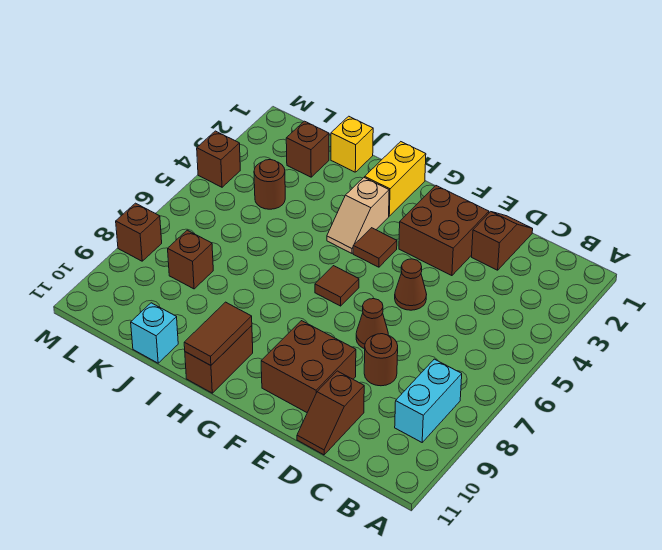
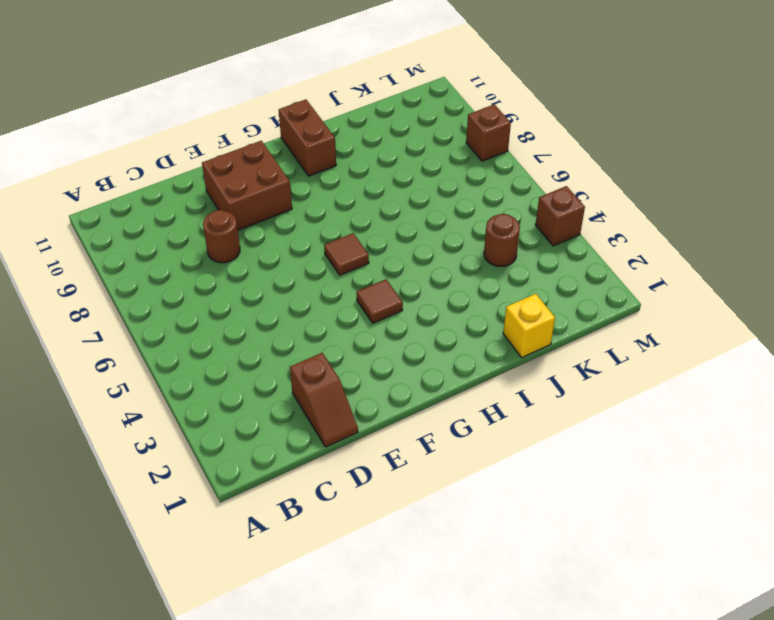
none -> cyan brick B8:B9 level 1
none -> brown slope D10:D11 level 1 top 10
none -> brown brick E2:F3 level 1

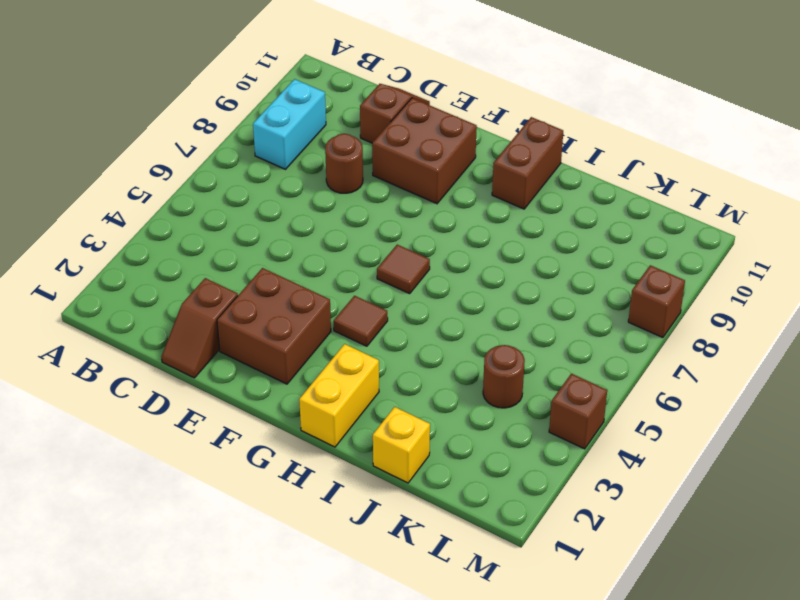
none -> brown cone E5 level 1
none -> brown cone E7 level 1
none -> tan slope H3:H4 level 1 top 3

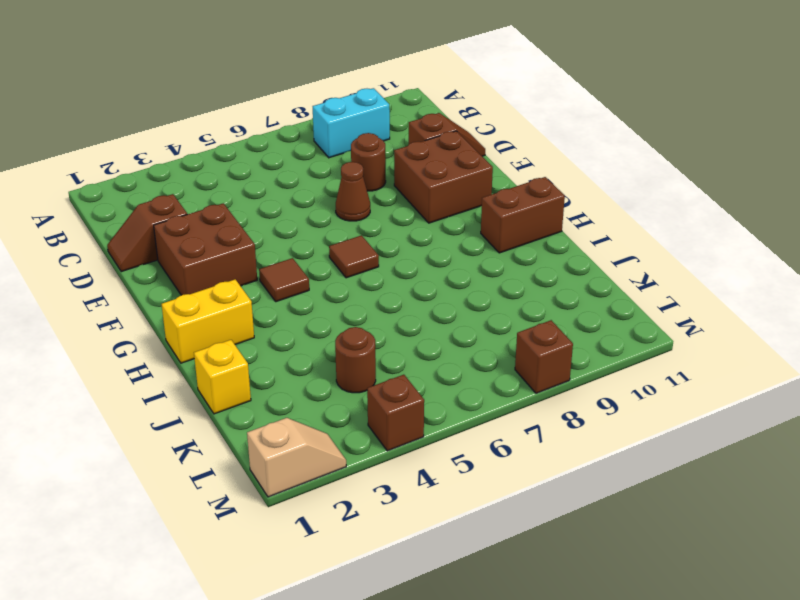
tan slope M1:M2 level 1 top 1 -> tan slope H3:H4 level 1 top 3
none -> brown cone E5 level 1
none -> cyan brick J11 level 1
none -> brown brick K2 level 1

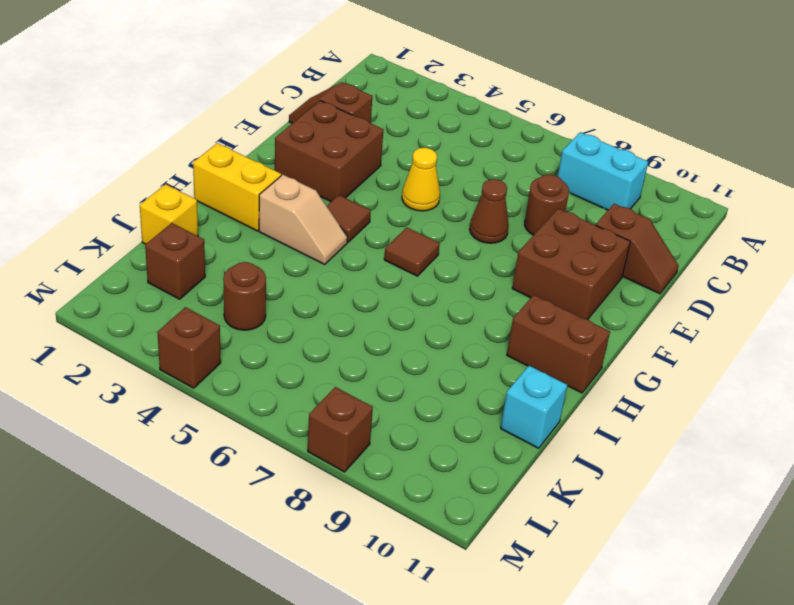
yellow cone E5 level 1 -> brown cone E5 level 1
none -> brown brick K8 level 1
none -> brown tile H10:H11 level 2

